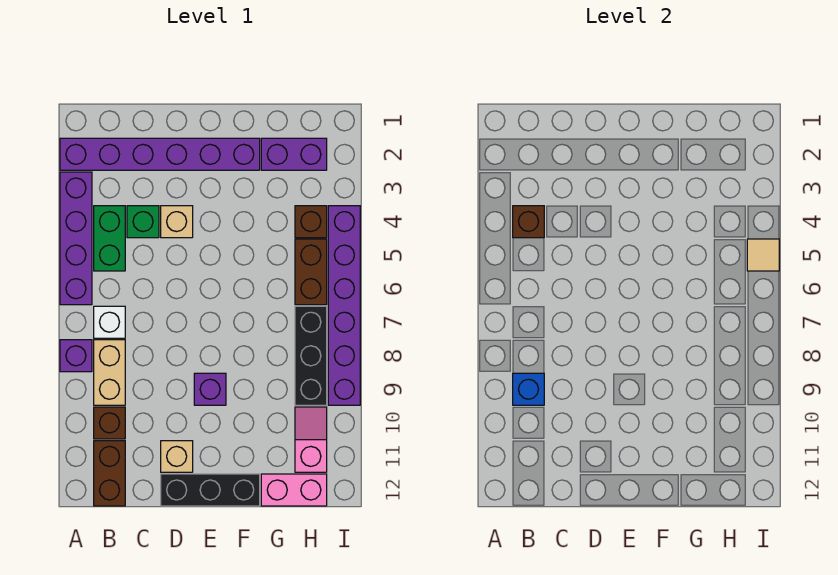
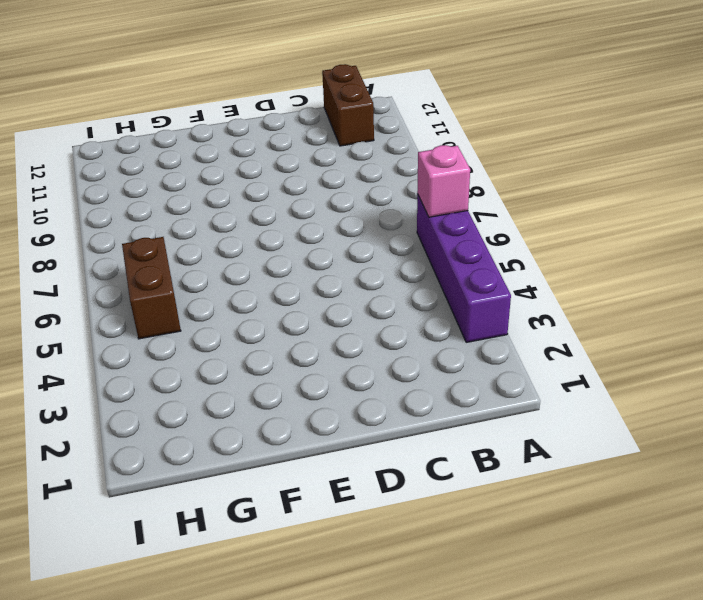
pink brick A6 level 2 -> none
none -> purple brick A2:F2 level 1
none -> purple brick A8 level 1
none -> green brick B4:B5 level 1

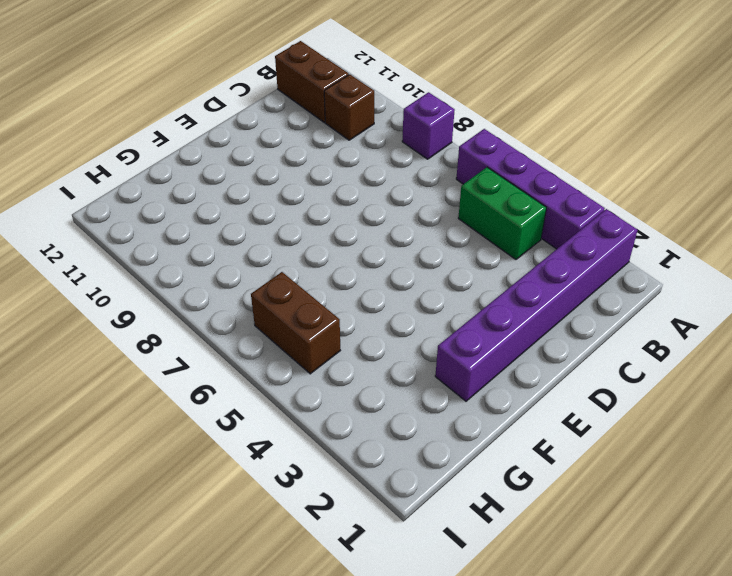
none -> white brick B7 level 1
none -> tan brick B8:B9 level 1
none -> green brick C4 level 1

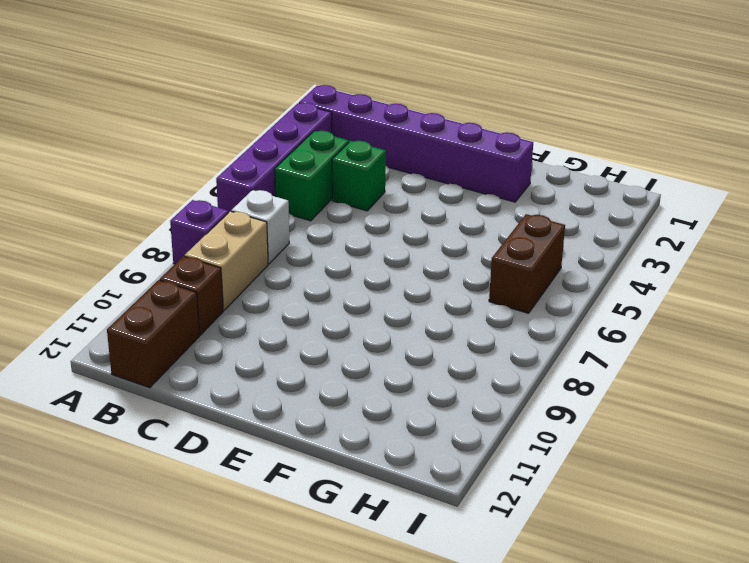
none -> tan brick D4 level 1
none -> tan brick D11 level 1
none -> black brick D12:F12 level 1

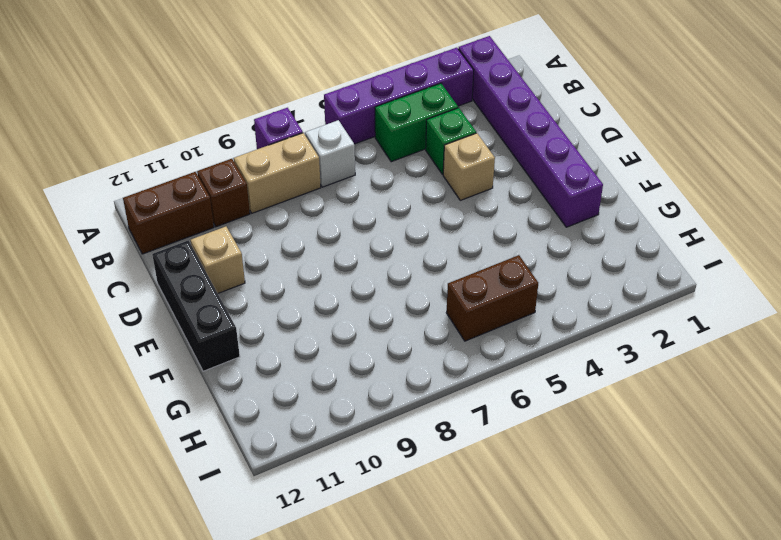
none -> purple brick E9 level 1
none -> purple brick G2:H2 level 1
none -> pink brick G12:H12 level 1

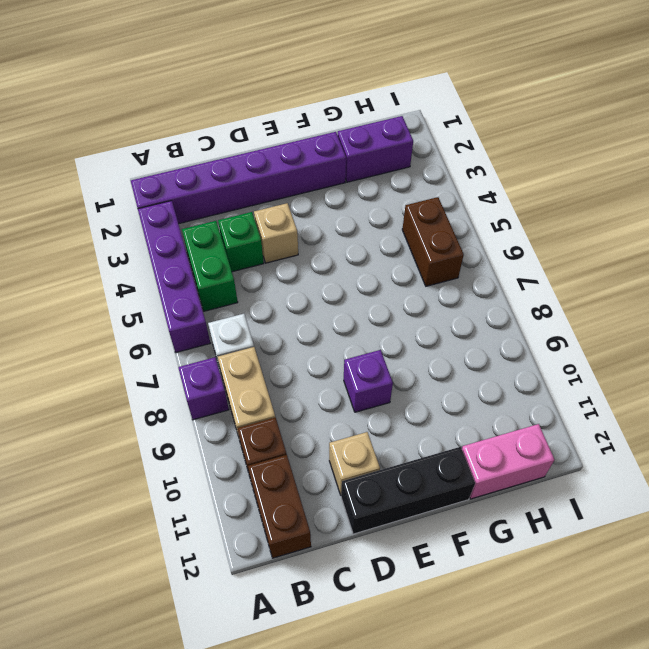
none -> brown brick H4 level 1
none -> black brick H7:H9 level 1
none -> pink slope H10:H11 level 1 top 11

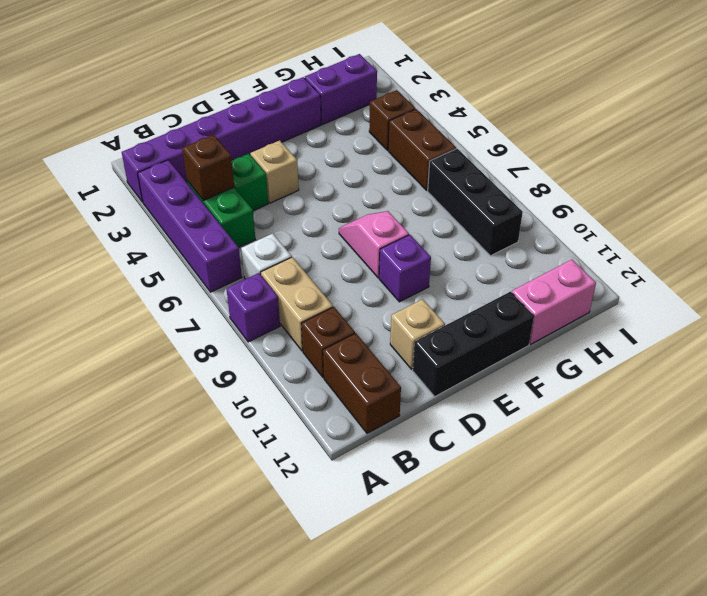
pink slope E7:E8 level 1 top 8 -> pink slope H10:H11 level 1 top 11
none -> purple brick I4:I9 level 1
none -> blue brick B9 level 2
none -> tan tile I5 level 2

